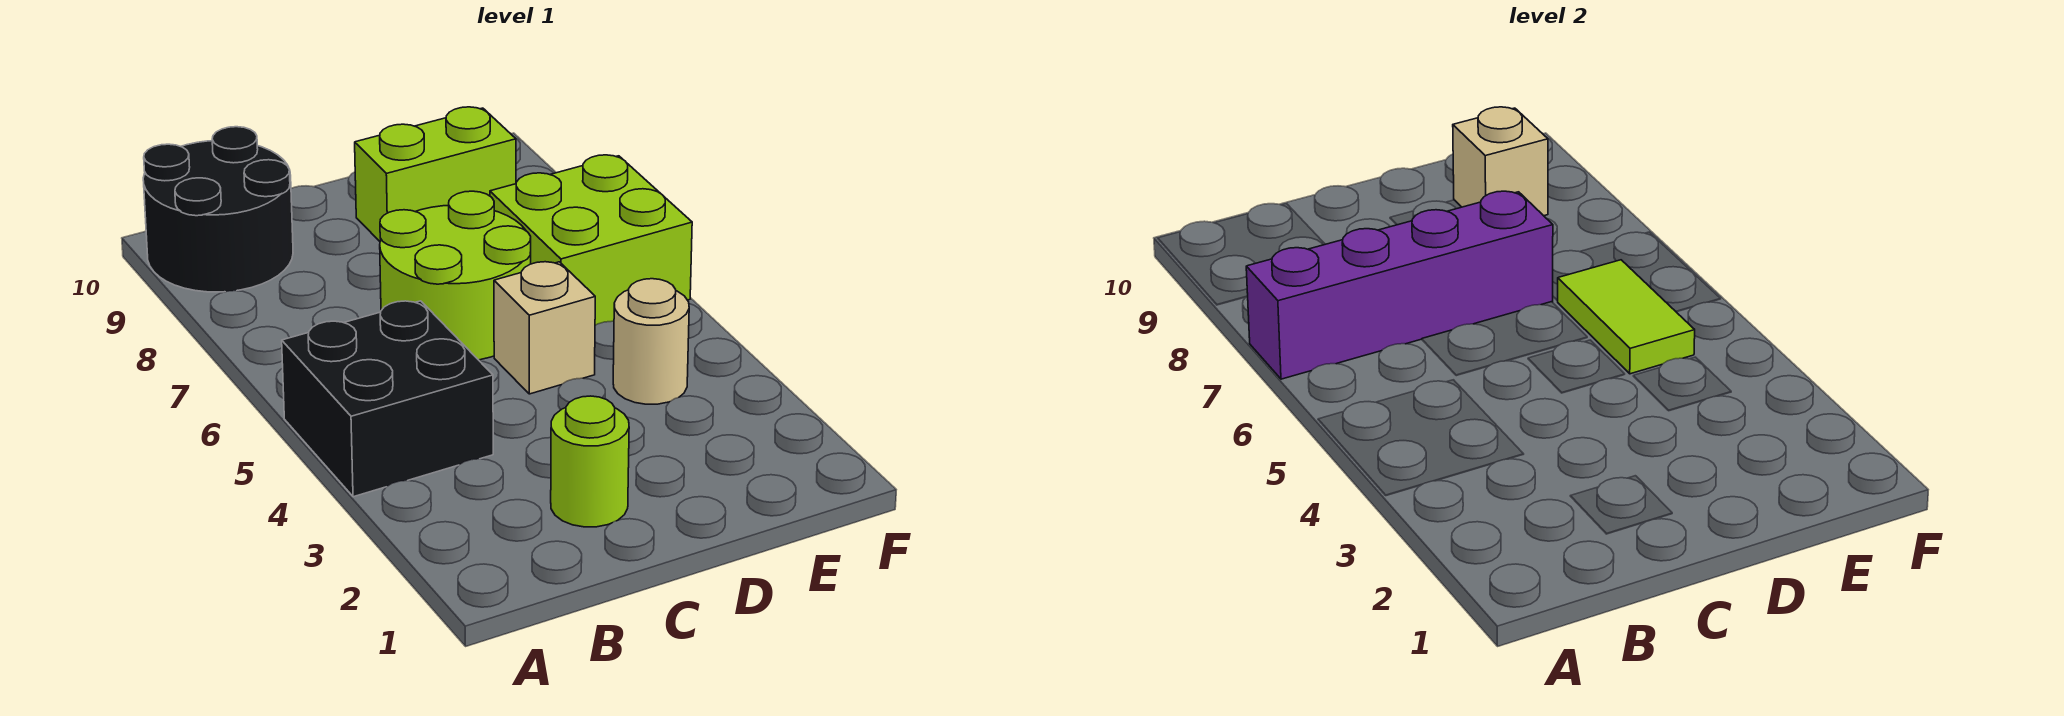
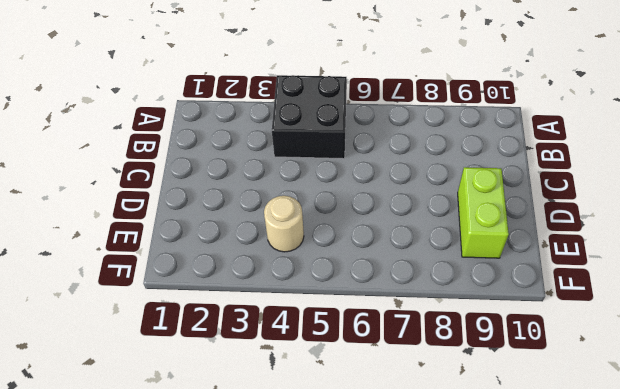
none -> black round brick A9:B10 level 1
none -> lime round brick C2 level 1

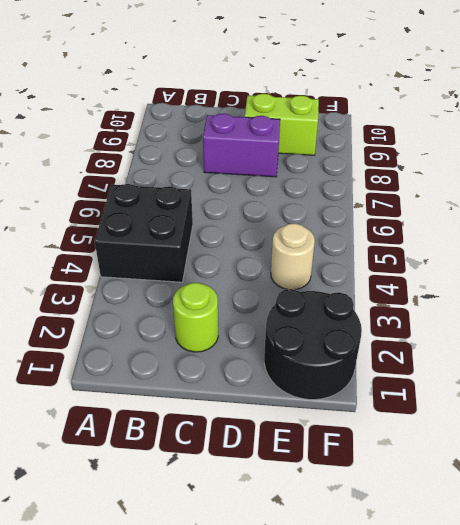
purple brick C8:D8 level 1 -> none
black round brick E1:F2 level 1 -> black round brick A9:B10 level 1
none -> lime round brick C6:D7 level 1
none -> tan brick D5 level 1

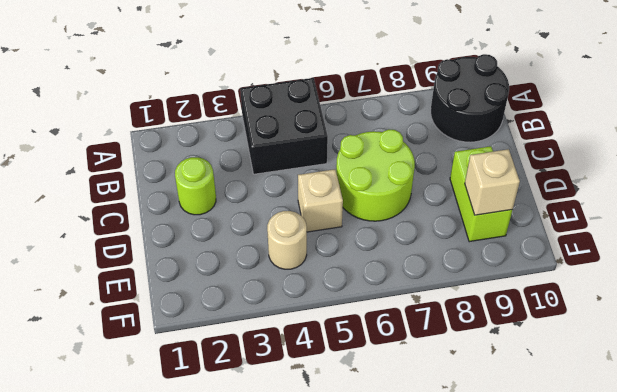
none -> lime brick E6:F7 level 1
none -> purple brick A7:D7 level 2

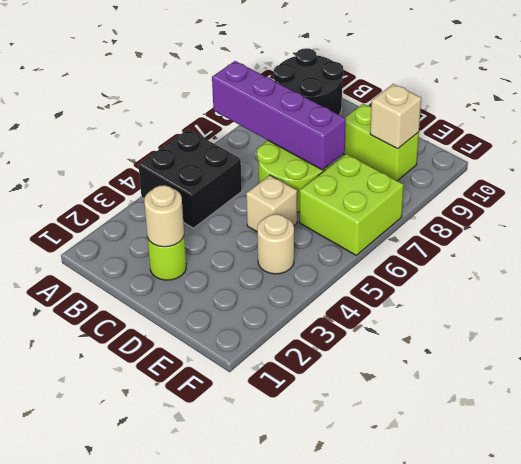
tan round brick C2 level 2 -> none
none -> lime tile E5:E6 level 2

